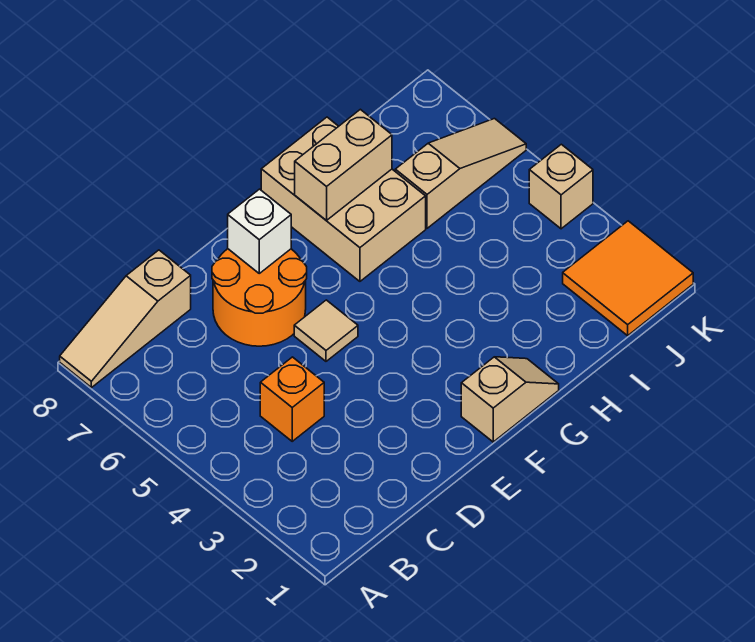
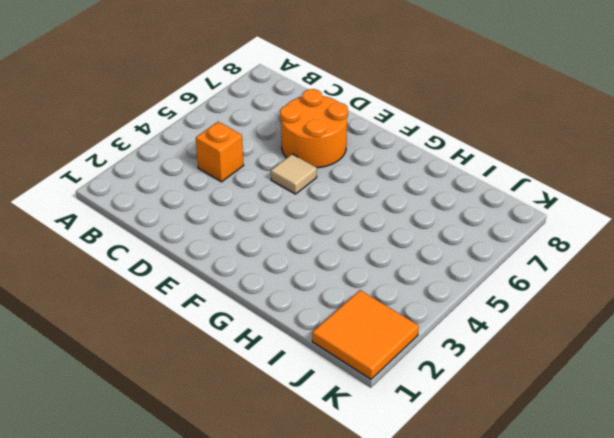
none -> tan slope A8:C8 level 1 top C
none -> tan slope F1:G1 level 1 top F

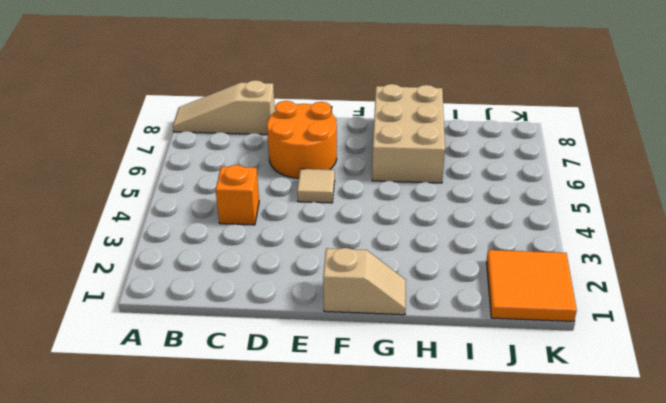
none -> tan slope I6:K6 level 1 top I
none -> tan brick K4 level 1

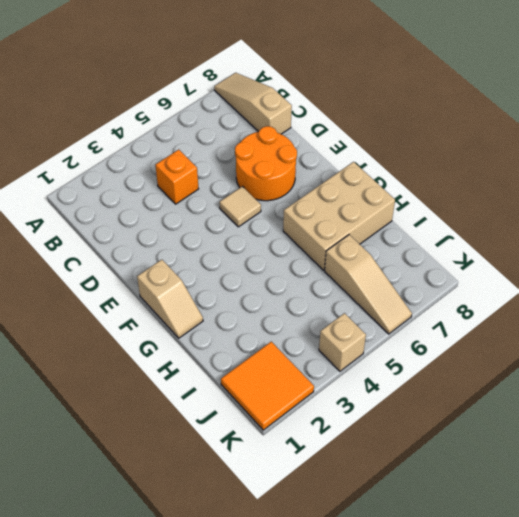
none -> white brick E7 level 2
none -> tan brick G7:H7 level 2

